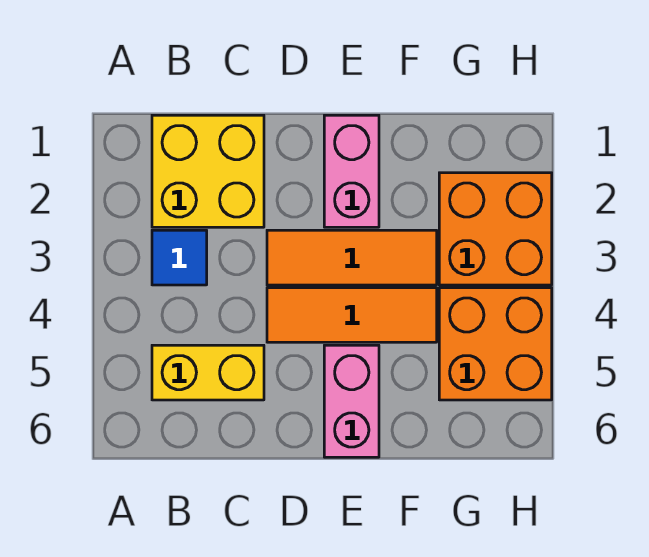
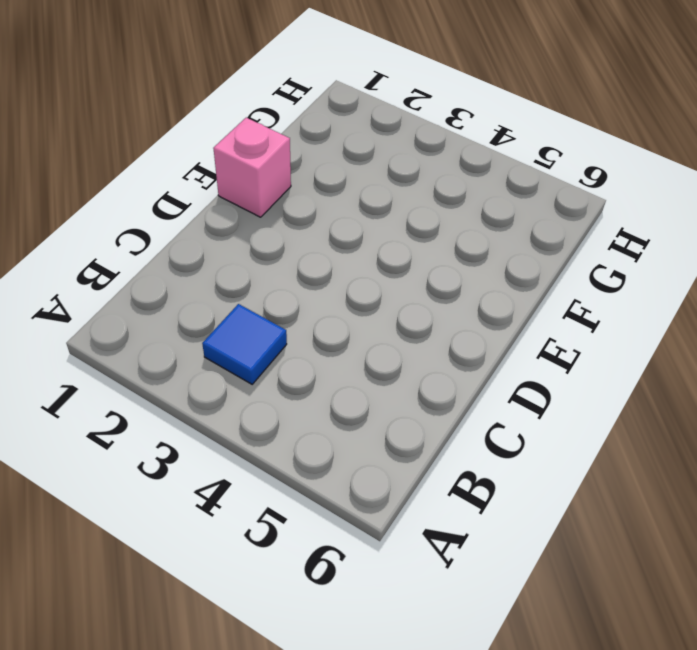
pink brick E1 level 1 -> pink brick E1:E2 level 1
none -> yellow brick B1:C2 level 1
none -> yellow brick B5:C5 level 1

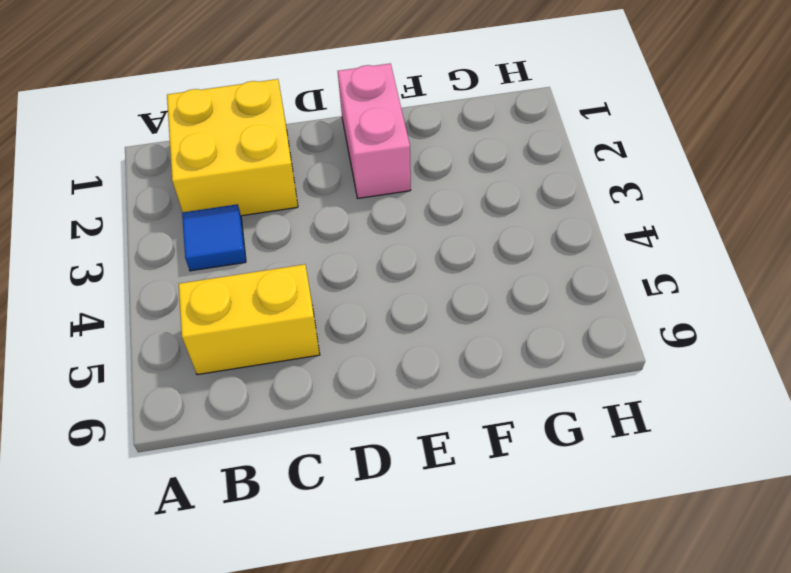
none -> orange tile D3:F3 level 1
none -> orange tile D4:F4 level 1

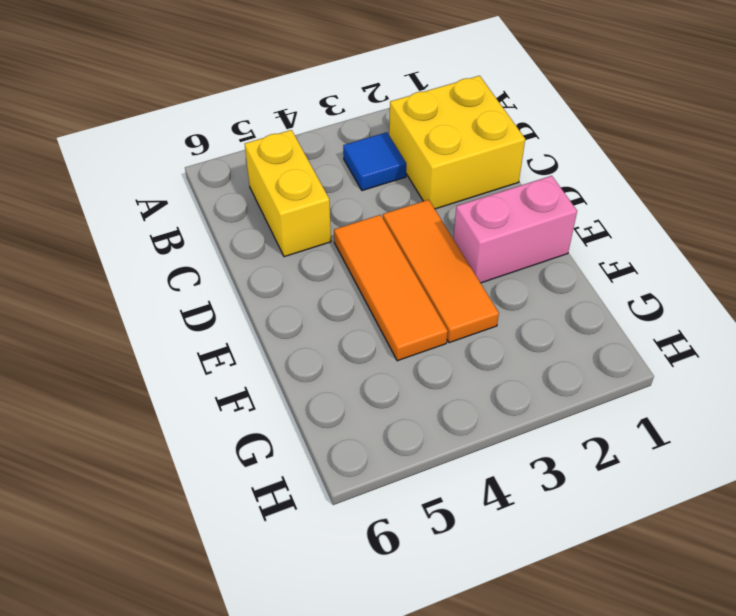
none -> pink brick E5:E6 level 1
none -> orange brick G2:H3 level 1

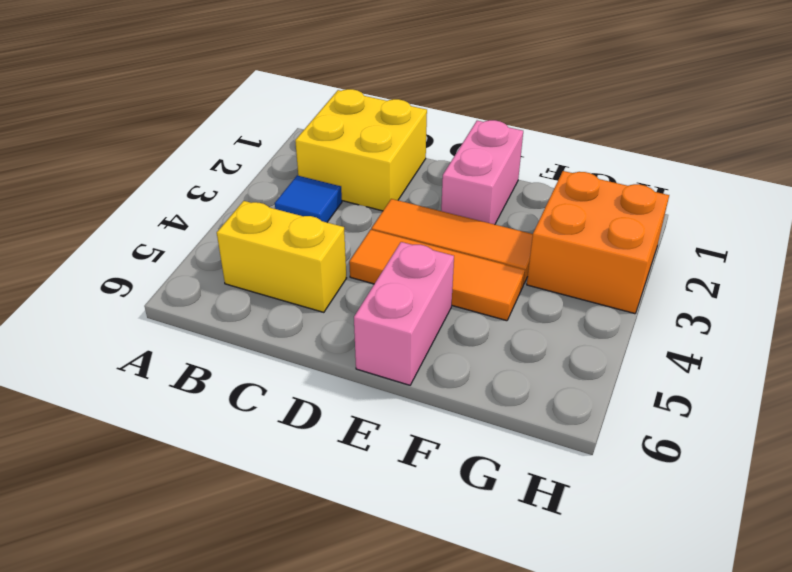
none -> orange brick G4:H5 level 1

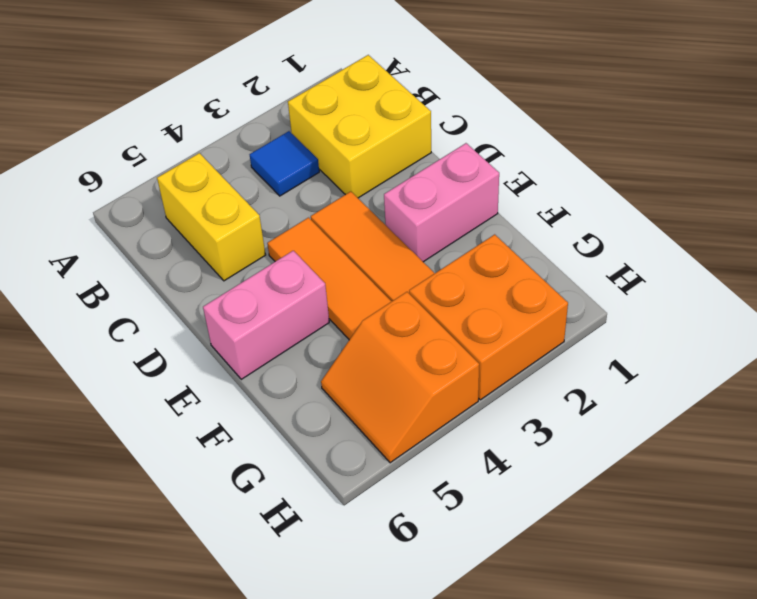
orange slope G4:H5 level 1 top 4 -> orange brick G4:H5 level 1

